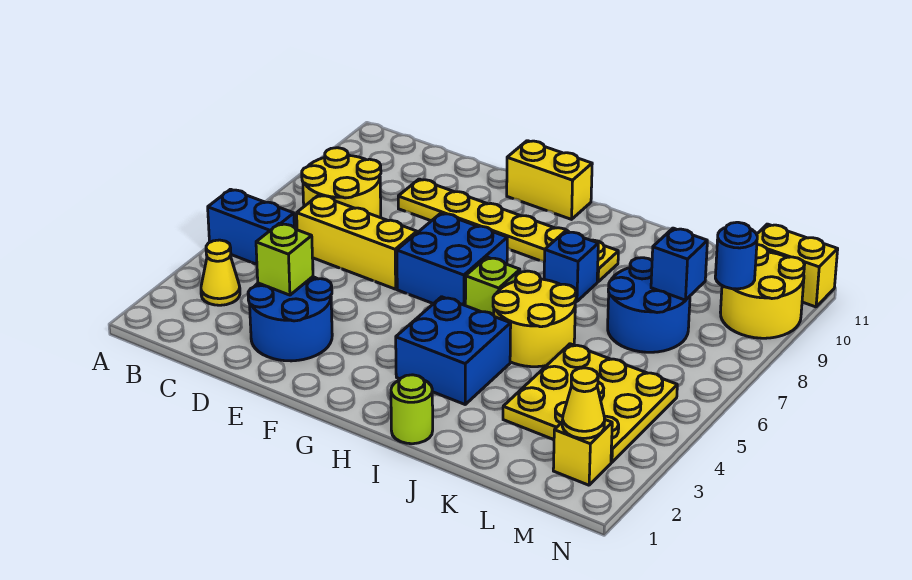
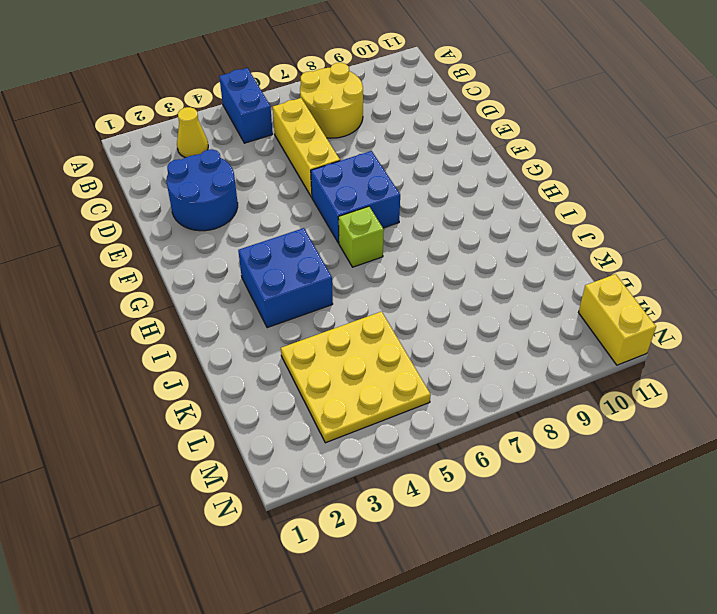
none -> yellow plate D9:I9 level 1
none -> yellow brick F11:G11 level 1
none -> lime round brick I1 level 1

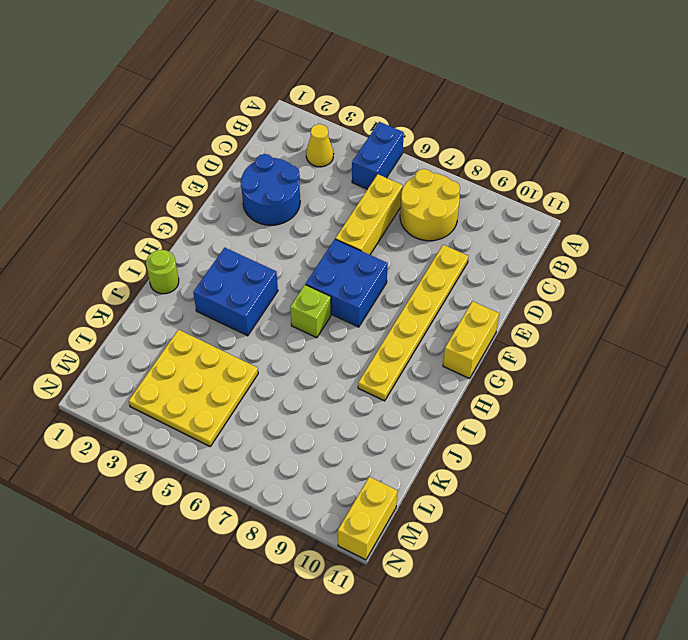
none -> yellow round brick I5:J6 level 1
none -> blue brick I8 level 1
none -> blue round brick K7:L8 level 1

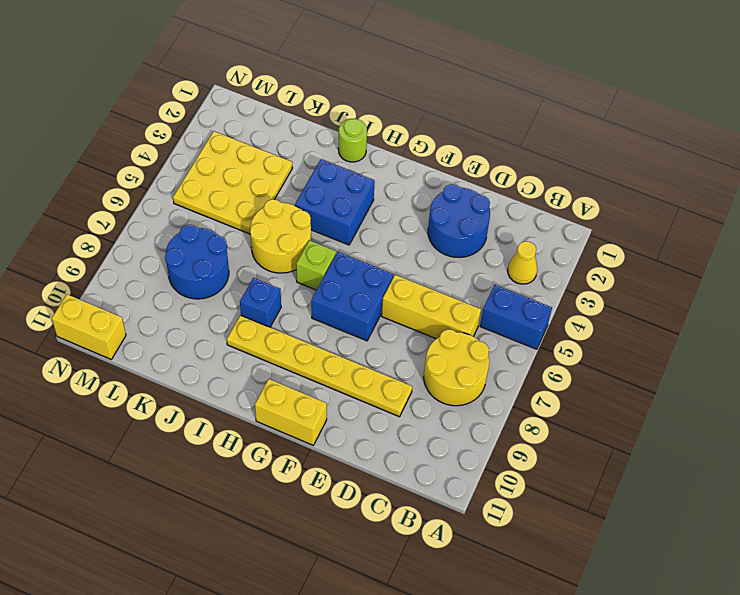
none -> yellow brick M2 level 1
none -> yellow round brick M9:N10 level 1
none -> lime brick D3 level 2

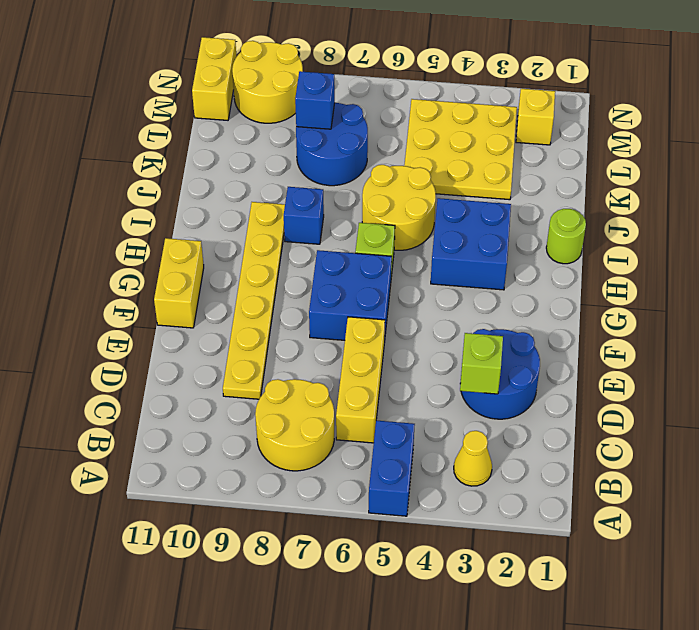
none -> yellow cone M2 level 2
none -> blue round brick M9 level 2

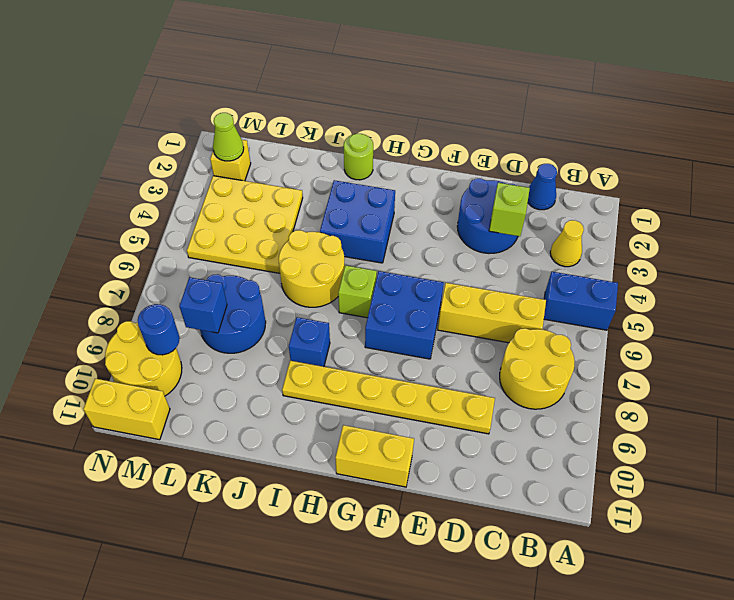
blue cone C1 level 1 -> none
lime cone M2 level 2 -> yellow cone M2 level 2

